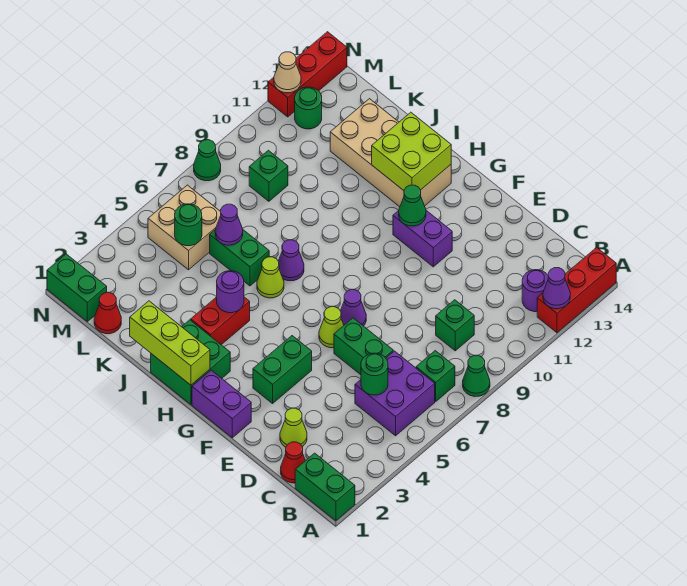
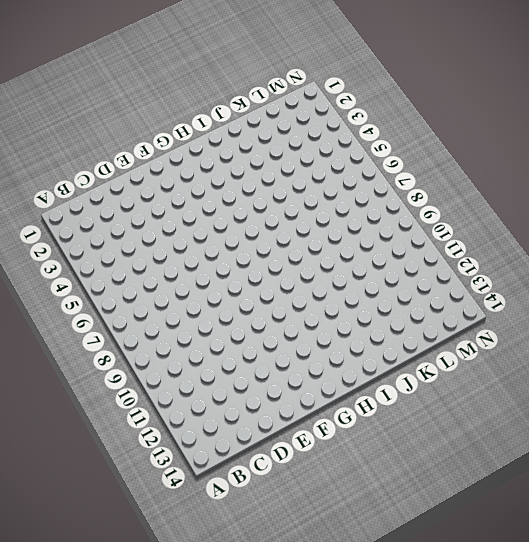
none -> green brick A1:B1 level 1
none -> green cone A8 level 1
none -> red brick A12:A14 level 1
none -> purple brick B5:C6 level 1

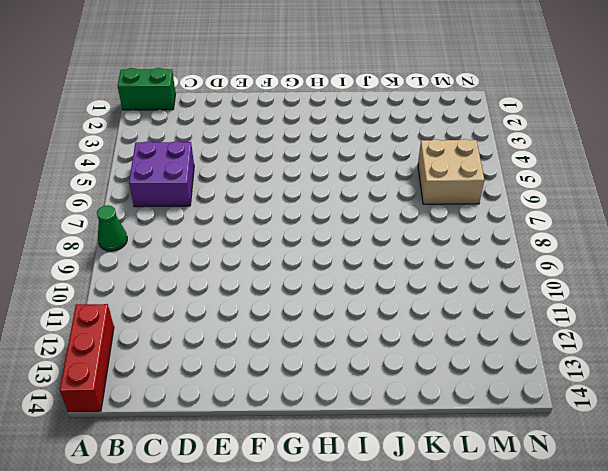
none -> green brick B7 level 1
none -> purple round brick B12 level 1
none -> red cone C1 level 1
none -> green brick C9 level 1

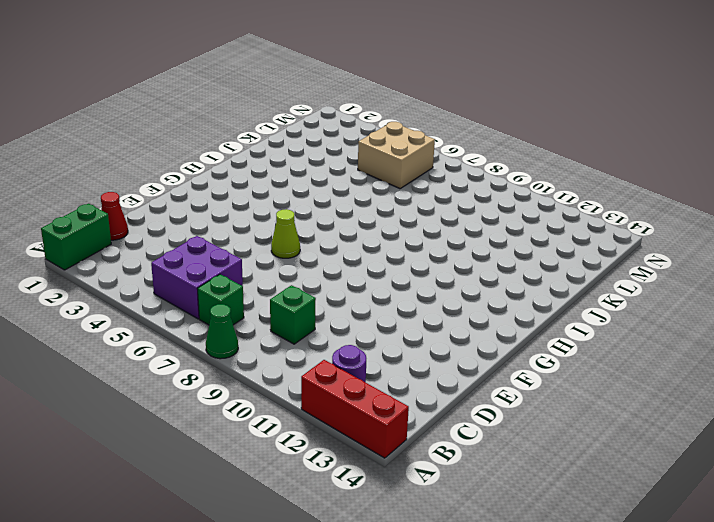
none -> lime cone D2 level 1
none -> green brick D6:E6 level 1
none -> purple brick F1:G1 level 1
none -> green brick F3:F4 level 1

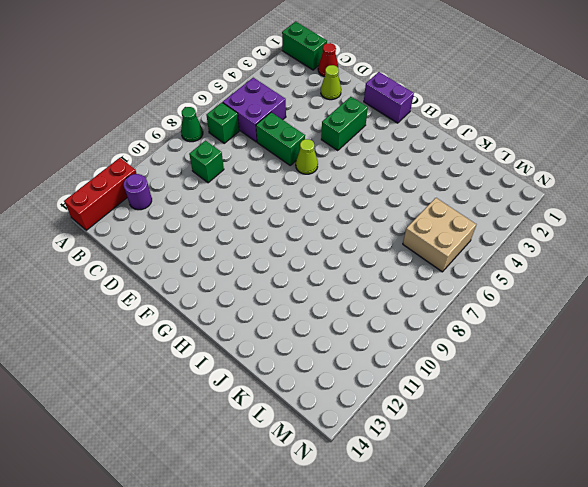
none -> purple cone F7 level 1
none -> purple brick F11:G11 level 1
none -> green brick H1:I2 level 1
none -> tan brick H12:K13 level 1

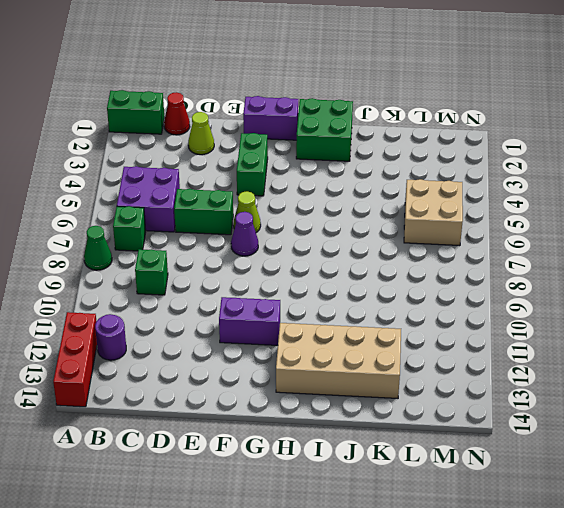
none -> red brick I3:I4 level 1
none -> lime cone I6 level 1
none -> purple cone I7 level 1
none -> green brick J6:K6 level 1

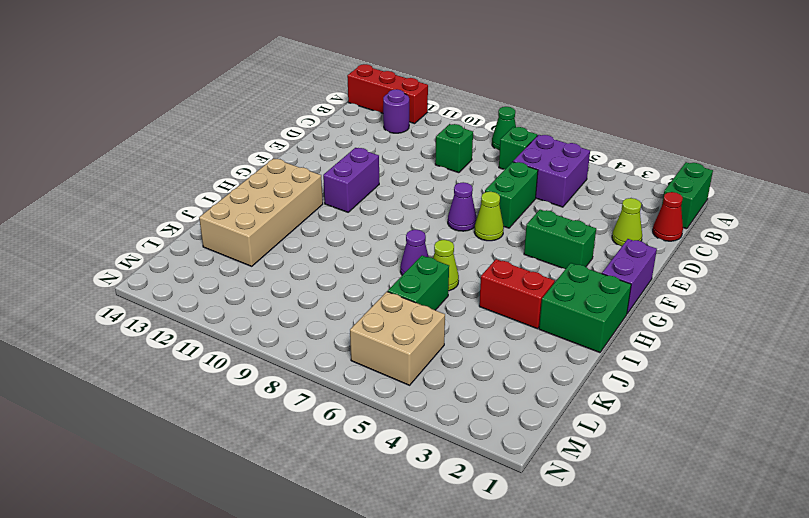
none -> red cone L1 level 1
none -> green brick L9 level 1
none -> green brick M1:N1 level 1
none -> green round brick M12 level 1

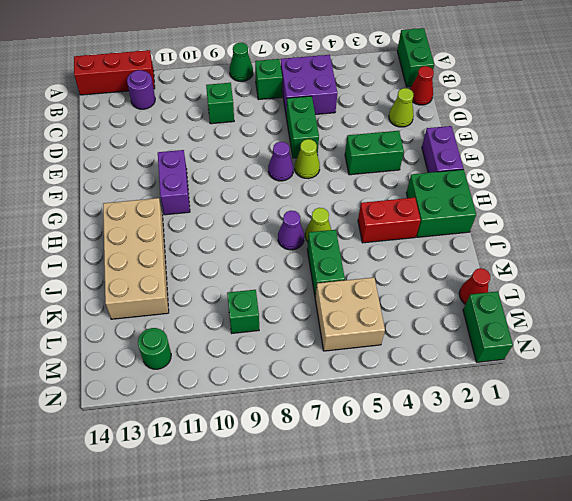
none -> green cone N8 level 1
none -> red brick N12:N14 level 1
none -> purple cone A12 level 2
none -> green round brick C5 level 2

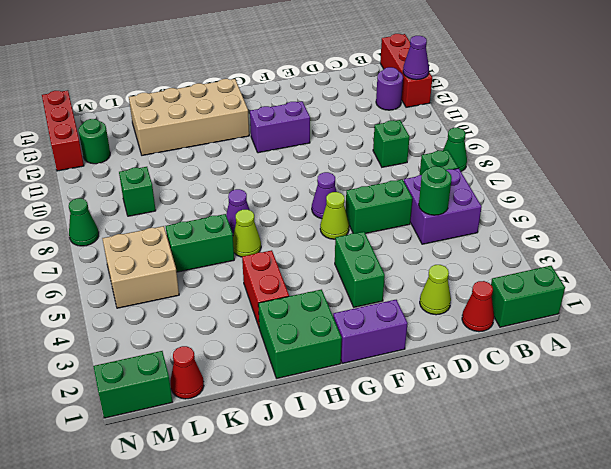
none -> green cone G11 level 2
none -> lime brick H1:J1 level 2
none -> lime brick H12:I13 level 2
none -> purple round brick I4 level 2

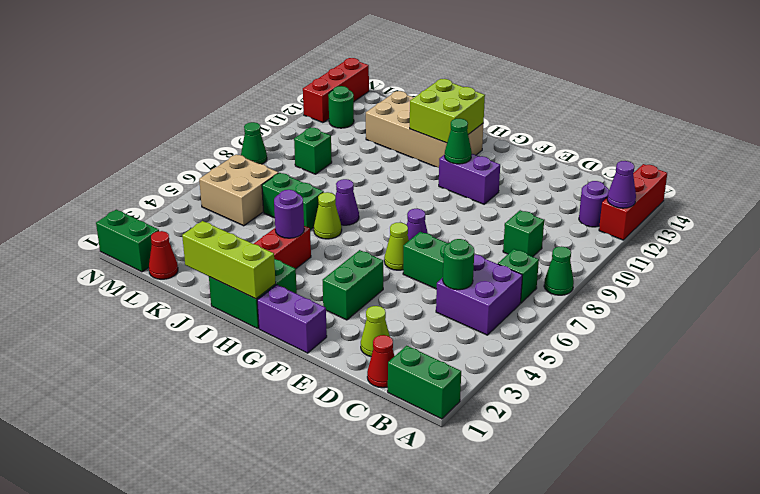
none -> purple cone K6 level 2
none -> green round brick L5 level 2
none -> tan cone N12 level 2

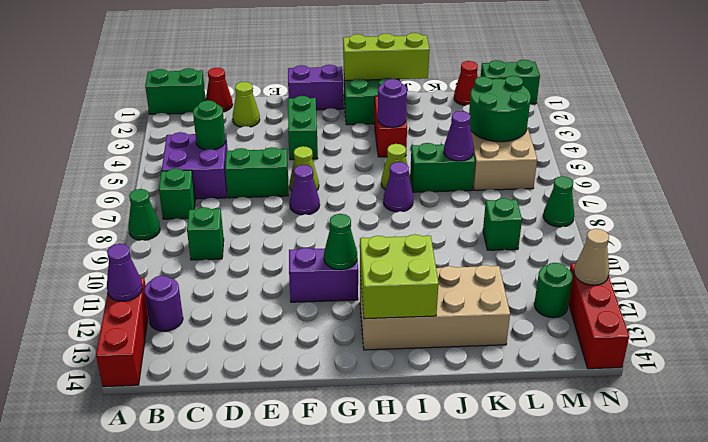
green round brick L4:M5 level 2 -> green round brick L5 level 2

